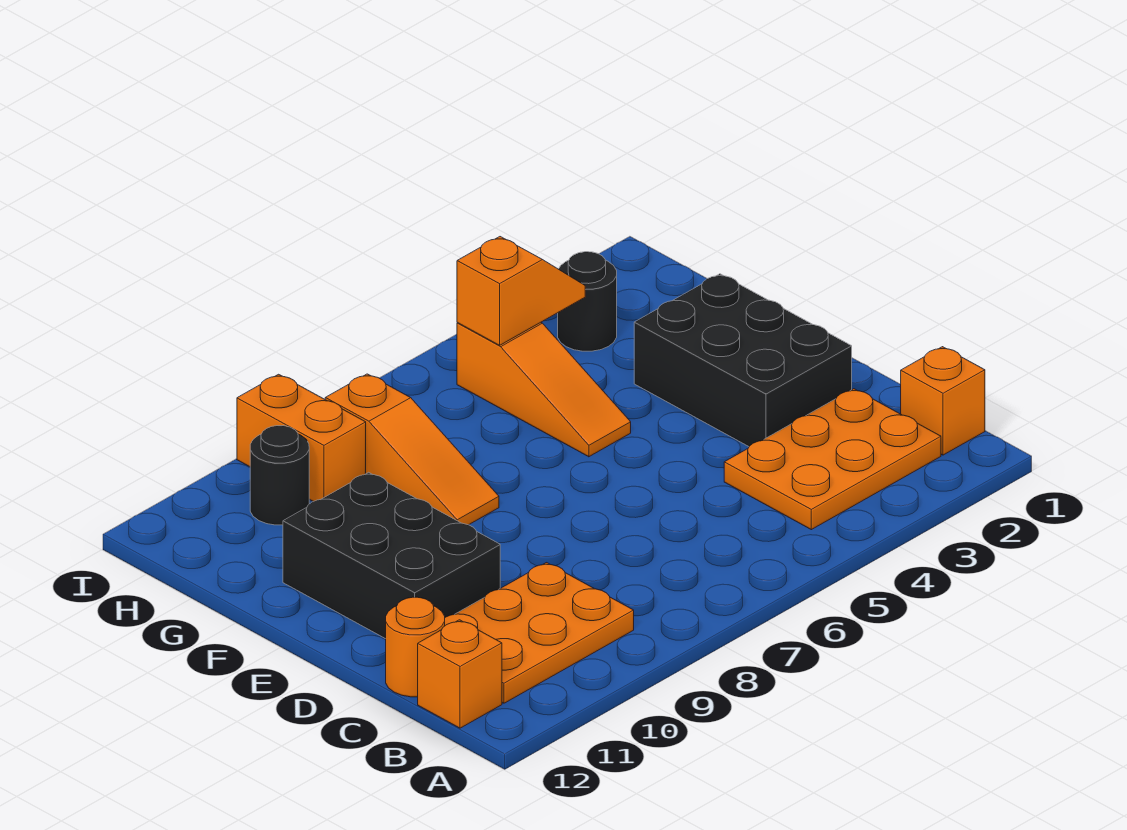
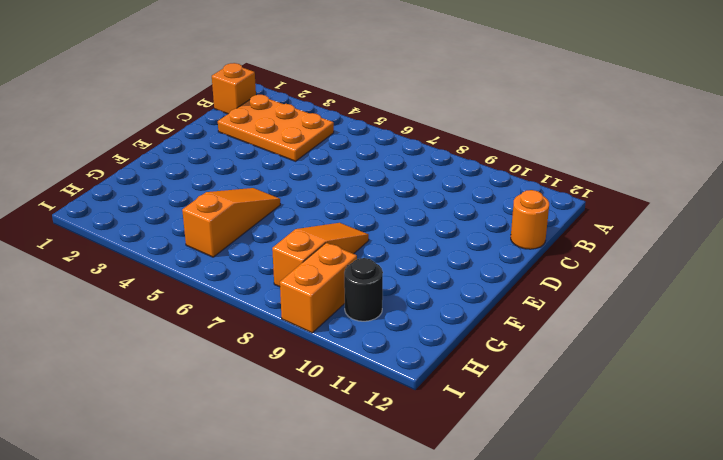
none -> orange plate B9:C11 level 1
none -> orange brick B12 level 1
none -> black brick D2:F3 level 1

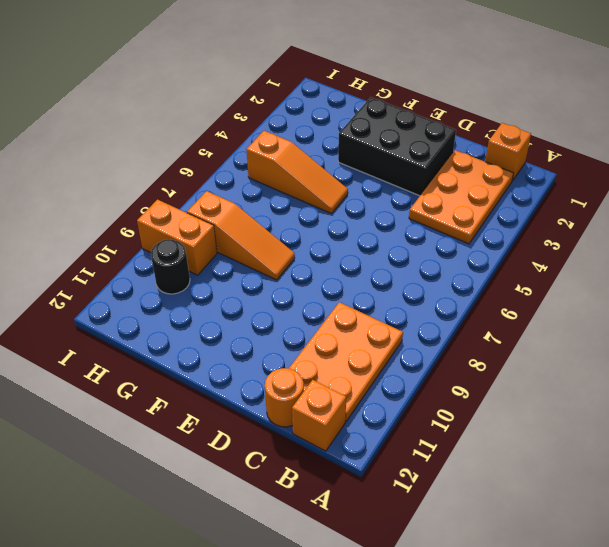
none -> black brick D10:F11 level 1
none -> black round brick H3 level 1
none -> orange slope H4:H5 level 2 top 5

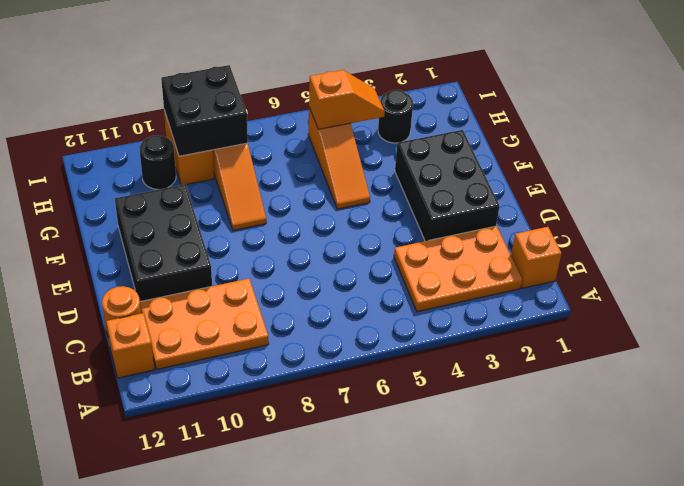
black brick H8:I9 level 2 -> none

